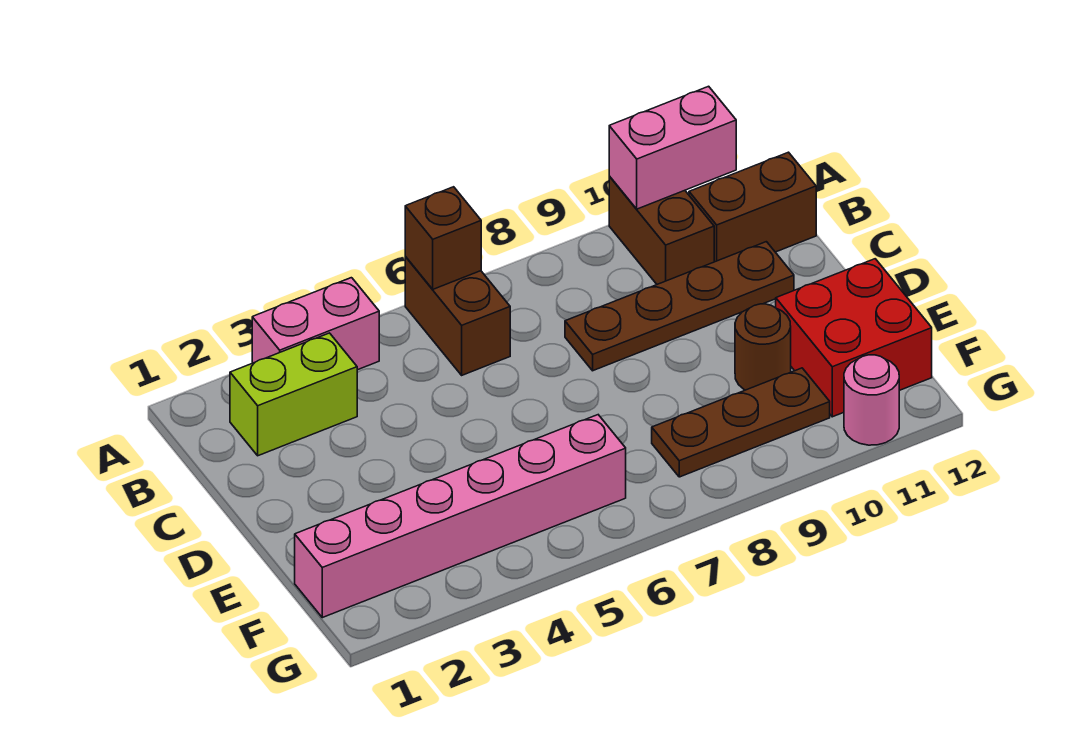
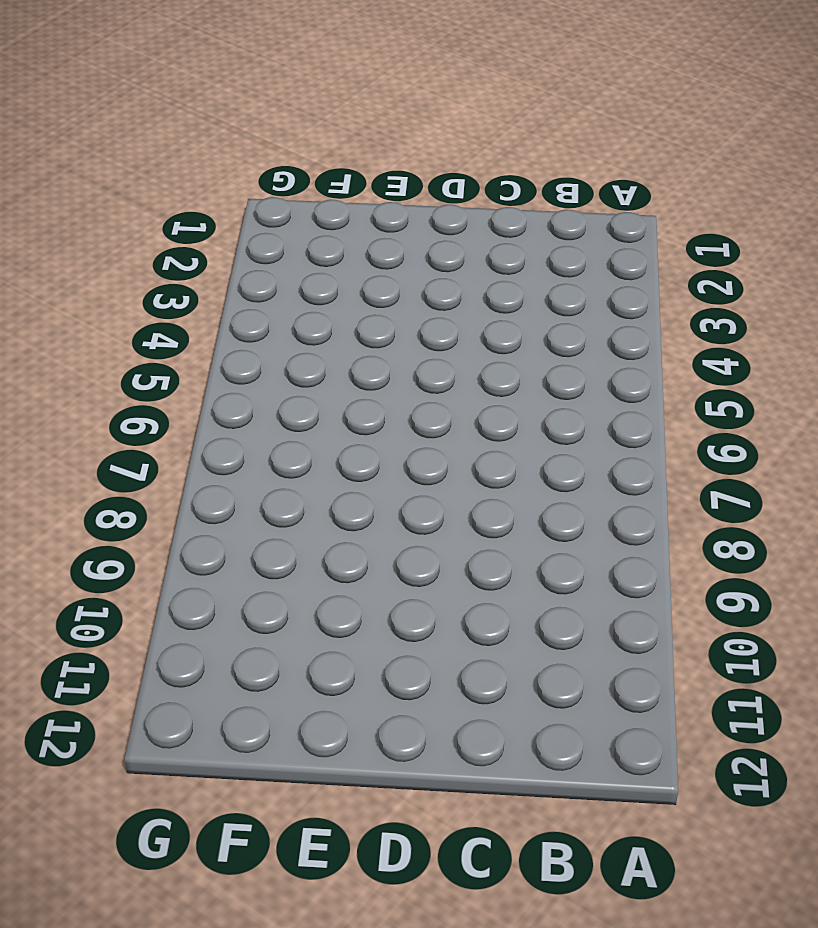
none -> pink brick A3:A4 level 1
none -> brown brick A6:B6 level 1
none -> brown brick A10:B10 level 1

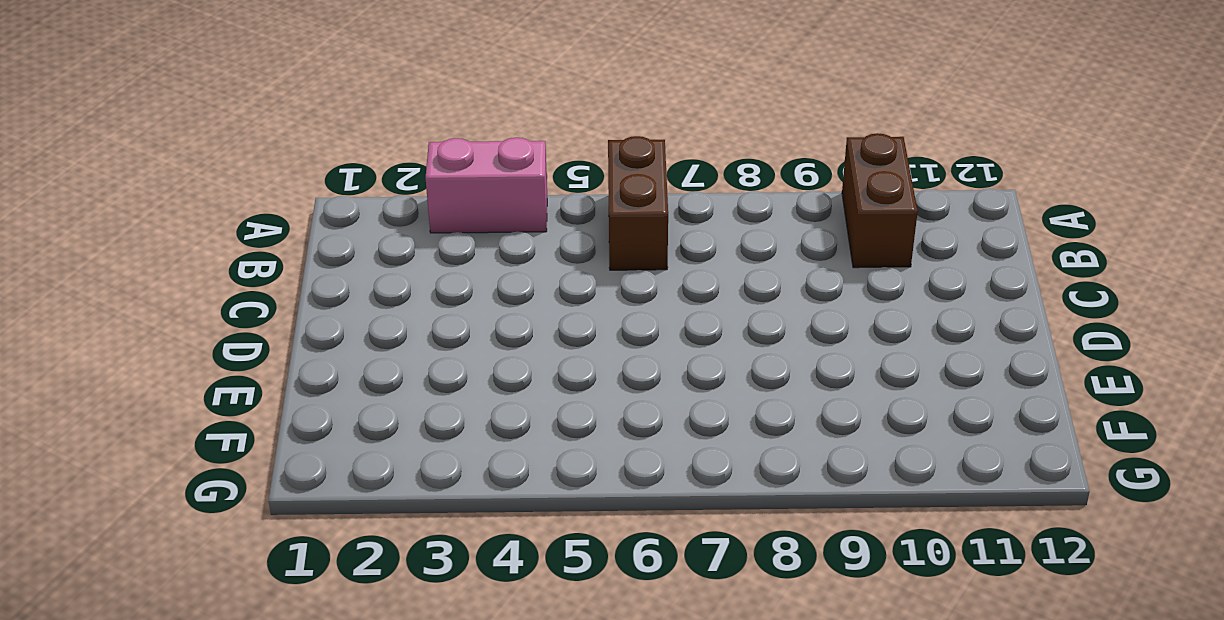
none -> lime brick B2:B3 level 1
none -> brown brick B11:B12 level 1
none -> brown plate C8:C11 level 1

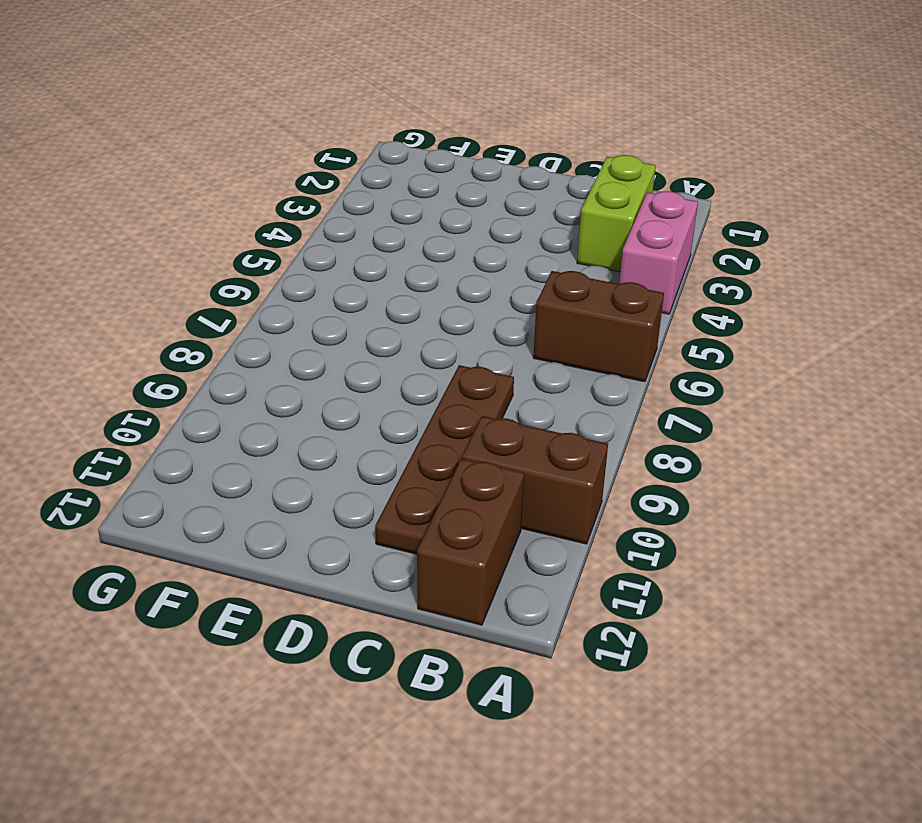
none -> brown round brick E10 level 1
none -> red brick E11:F12 level 1
none -> pink brick F1:F6 level 1

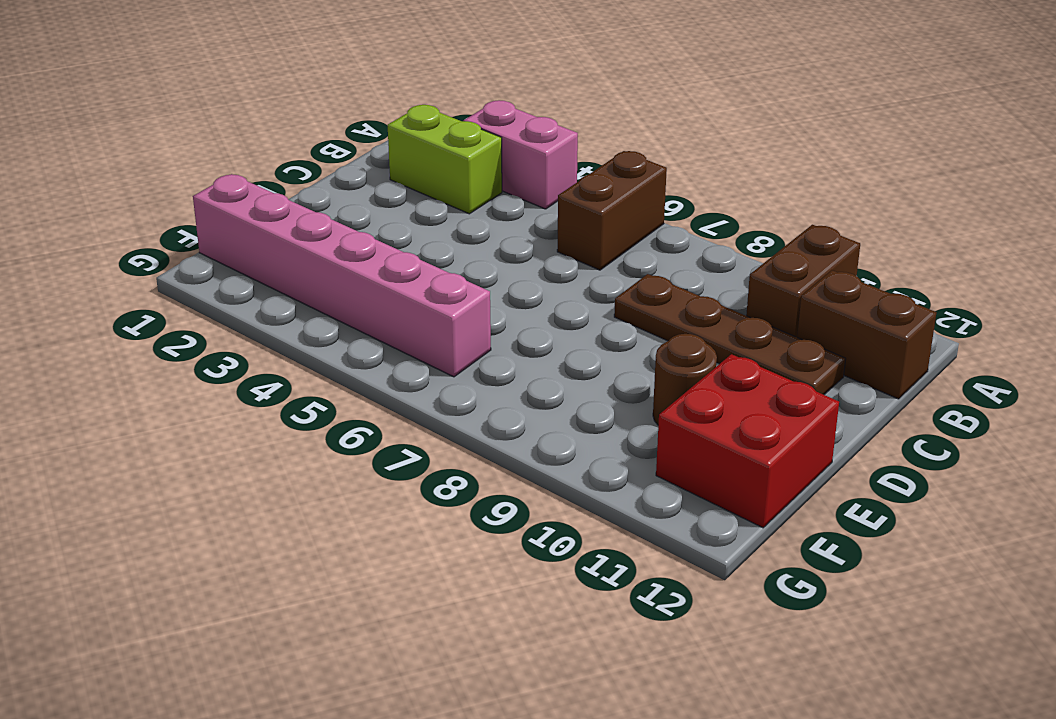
none -> brown plate F8:F10 level 1
none -> pink round brick G11 level 1
none -> brown brick A6 level 2

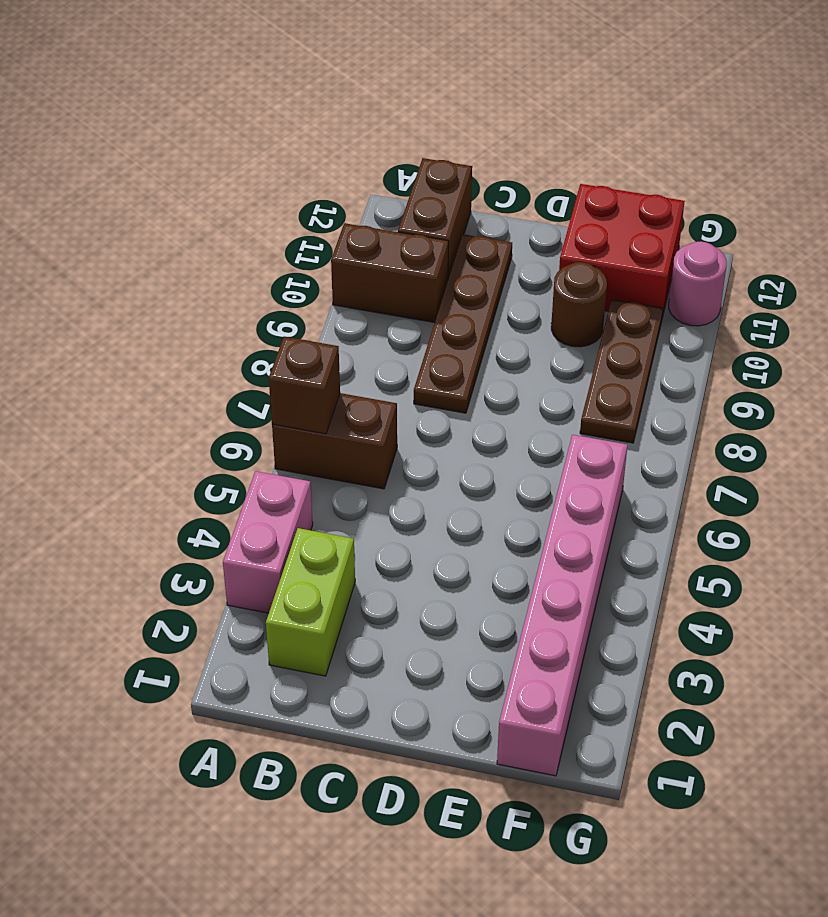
none -> pink brick A10:A11 level 2

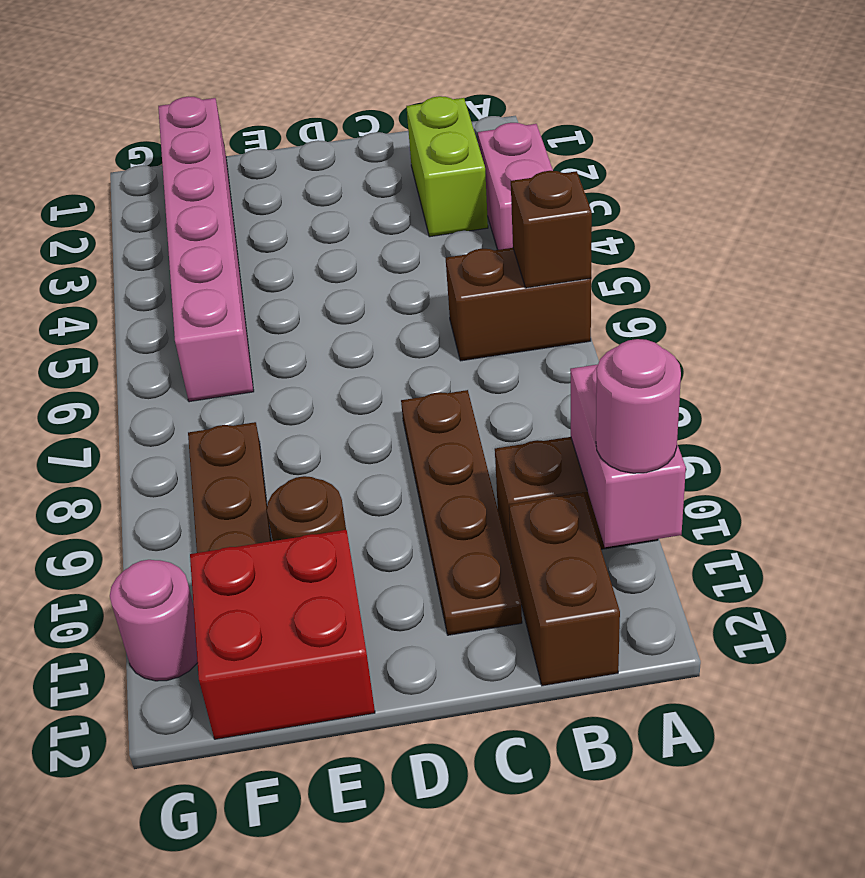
pink round brick A11 level 3 -> none

